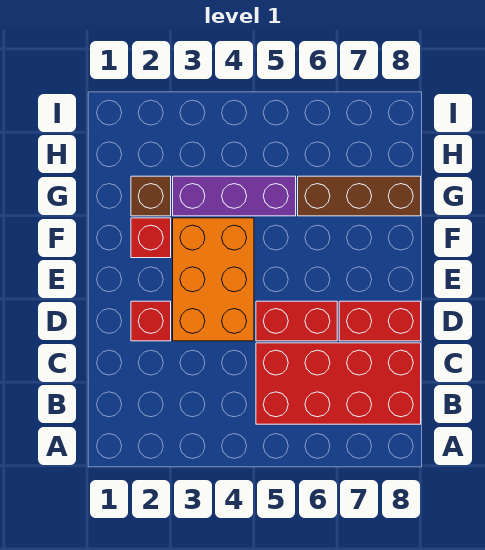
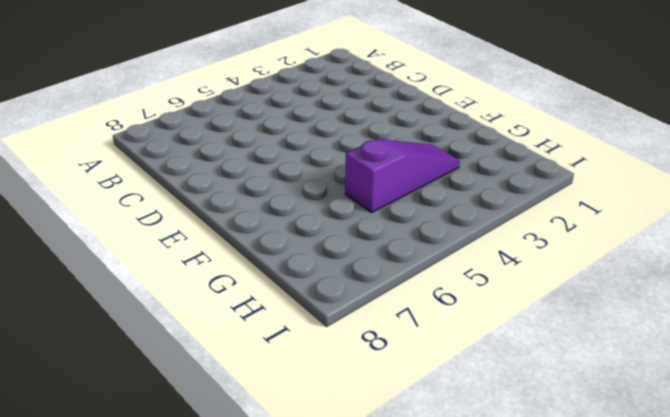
purple slope G3:G5 level 1 top 5 -> purple brick G3:G5 level 1
none -> red brick B5:C8 level 1
none -> red brick D2 level 1

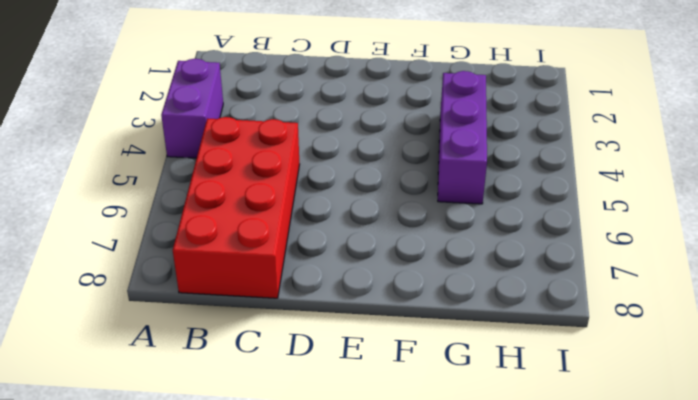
purple brick A3:A4 level 1 -> none
none -> red brick D2 level 1
none -> orange brick D3:F4 level 1

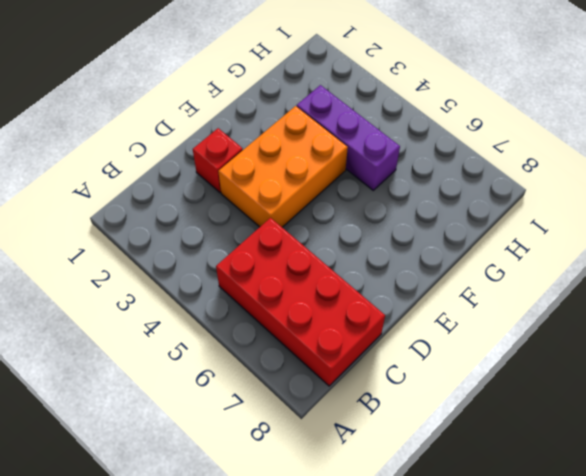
none -> red brick D5:D6 level 1
none -> red brick D7:D8 level 1

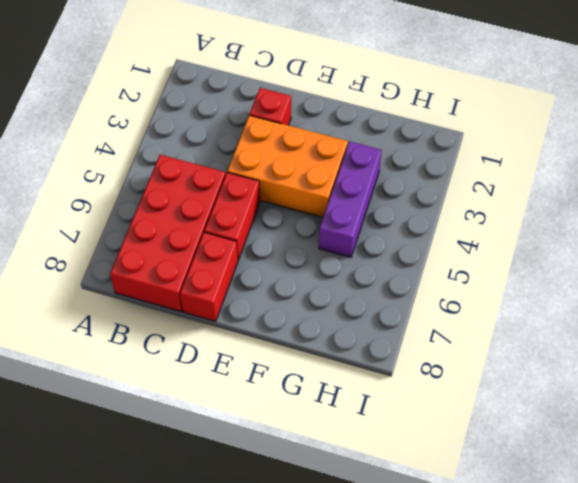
none -> red brick F2 level 1
none -> brown brick G2 level 1

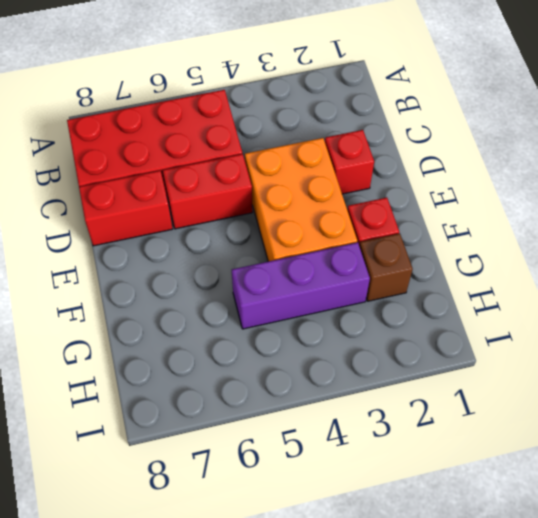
none -> brown brick G6:G8 level 1

